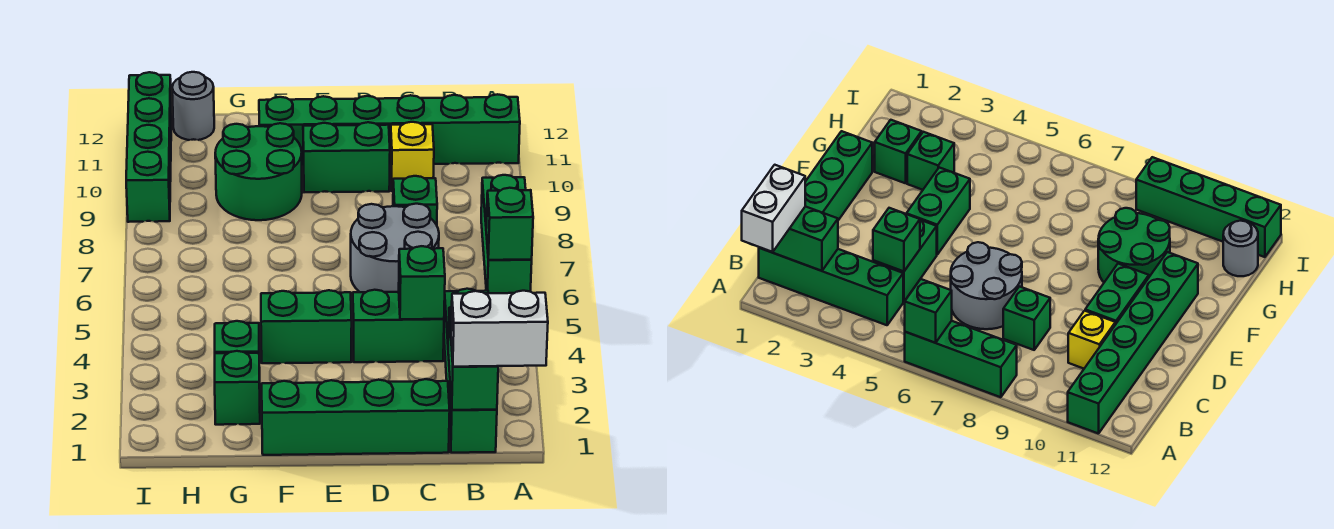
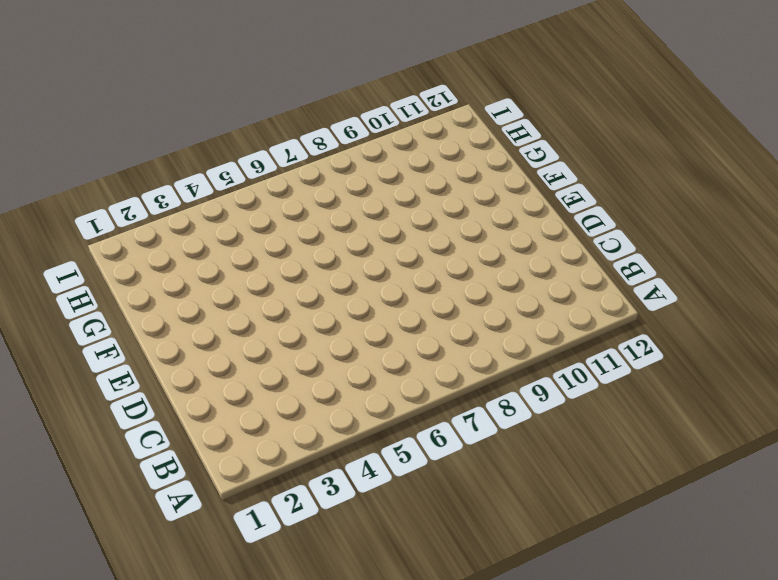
none -> green brick A6:A8 level 1
none -> green brick A11:F11 level 1
none -> green brick B1:B4 level 1

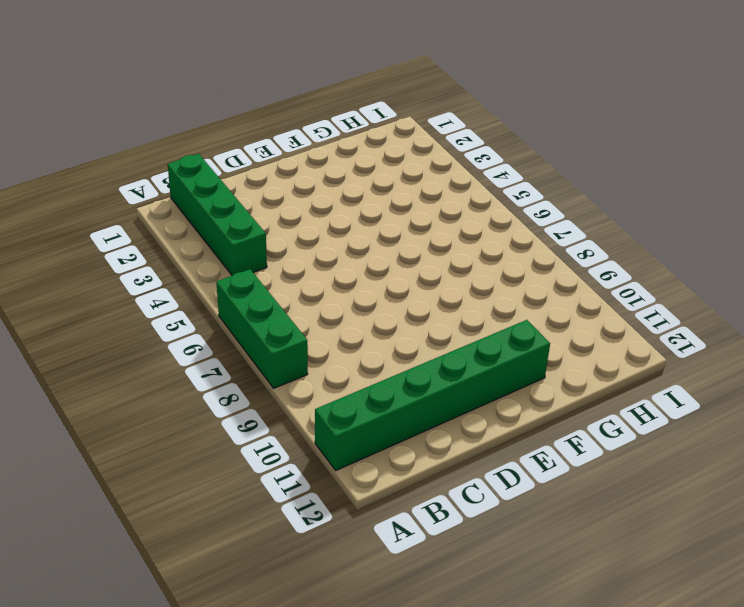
none -> green brick C1:F1 level 1
none -> green brick C4:D4 level 1
none -> grey round brick C6:D7 level 1

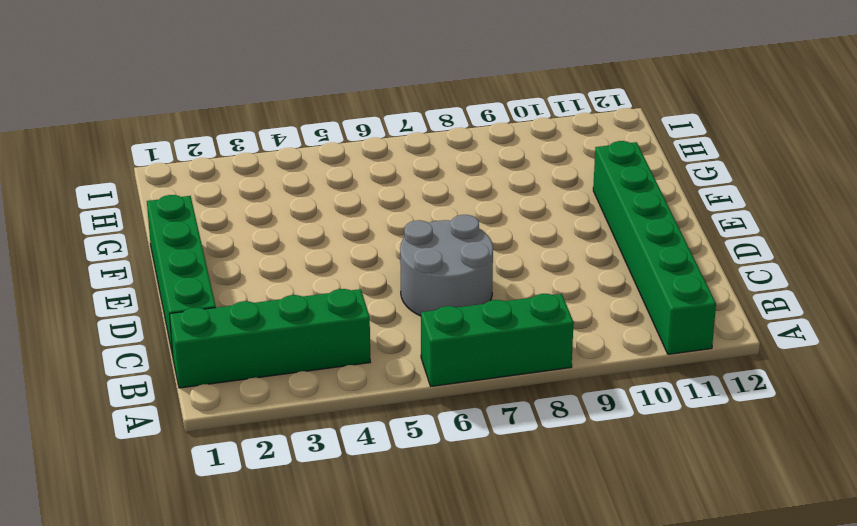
none -> green brick C4:D4 level 1
none -> green brick C8 level 1
none -> yellow brick C10 level 1

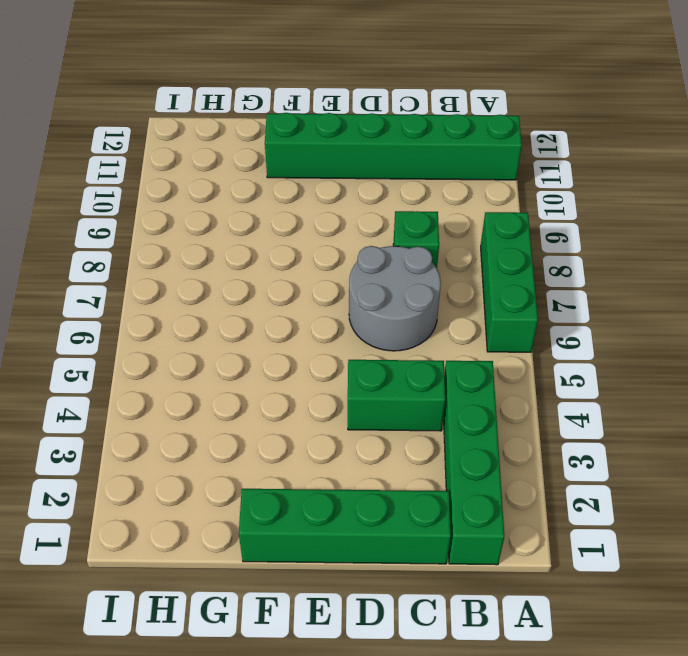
none -> yellow brick C10 level 1
none -> green brick D10:E10 level 1
none -> green brick E4:F4 level 1

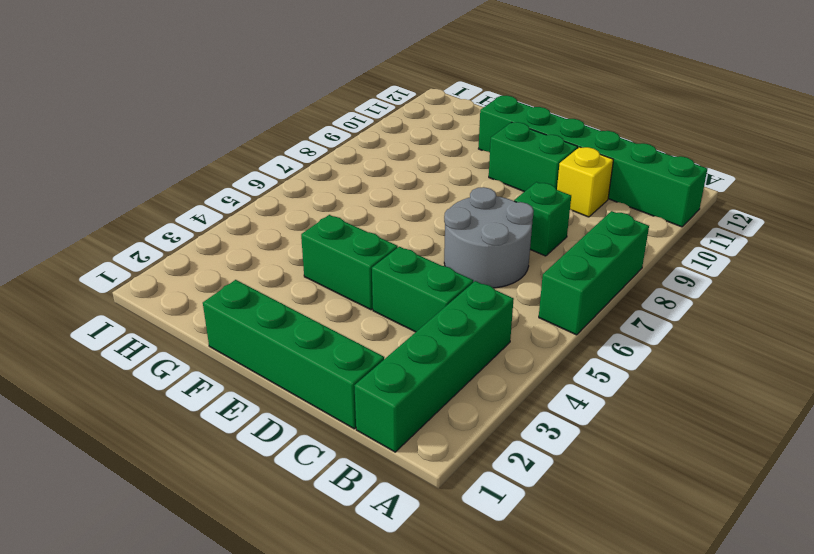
none -> green round brick F9:G10 level 1
none -> green brick G2 level 1
none -> green brick G3 level 1

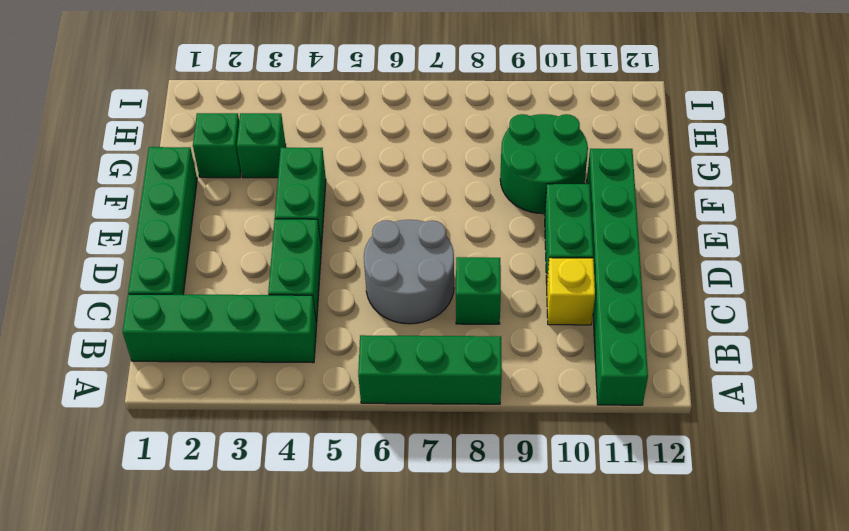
none -> grey round brick H12 level 1
none -> green brick I9:I12 level 1
none -> green brick A6 level 2

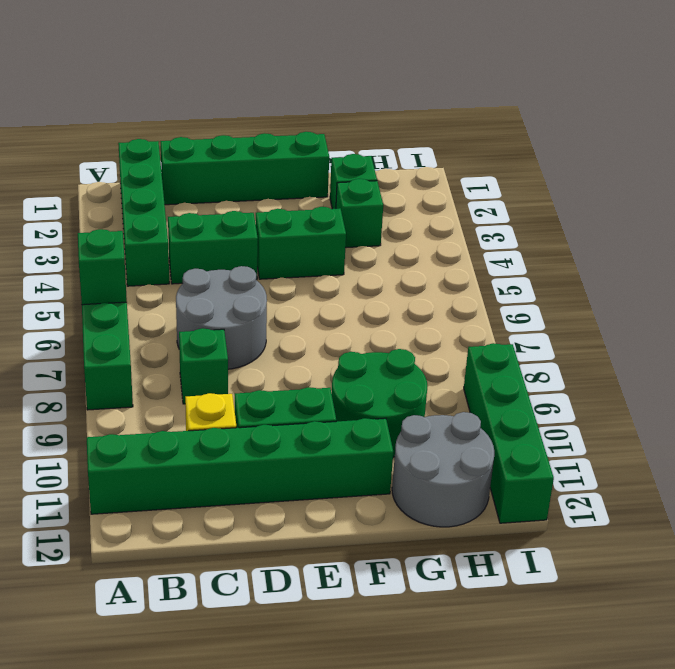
grey round brick G11:H12 level 1 -> grey round brick H12 level 1
none -> green brick B1:B2 level 2
none -> green brick C4 level 2
none -> white brick A1:B1 level 3

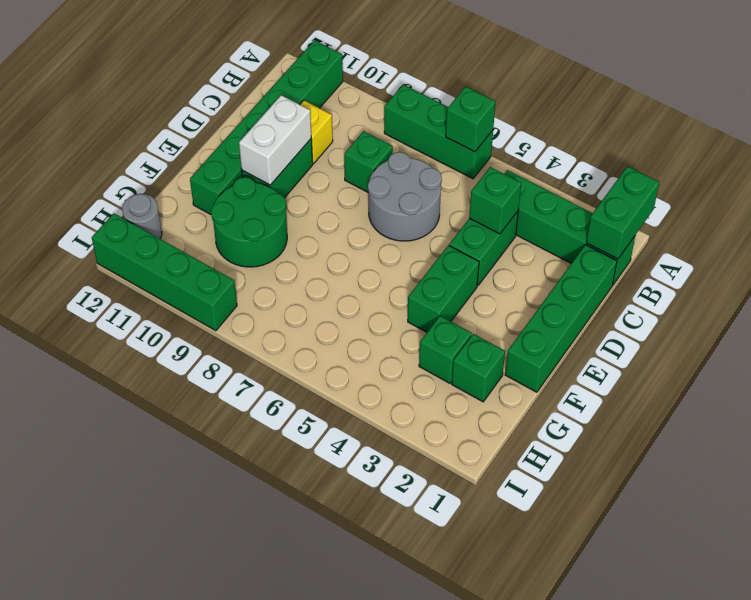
green brick A1:B1 level 2 -> green brick B1:B2 level 2
white brick D10:E10 level 2 -> white brick A1:B1 level 3

